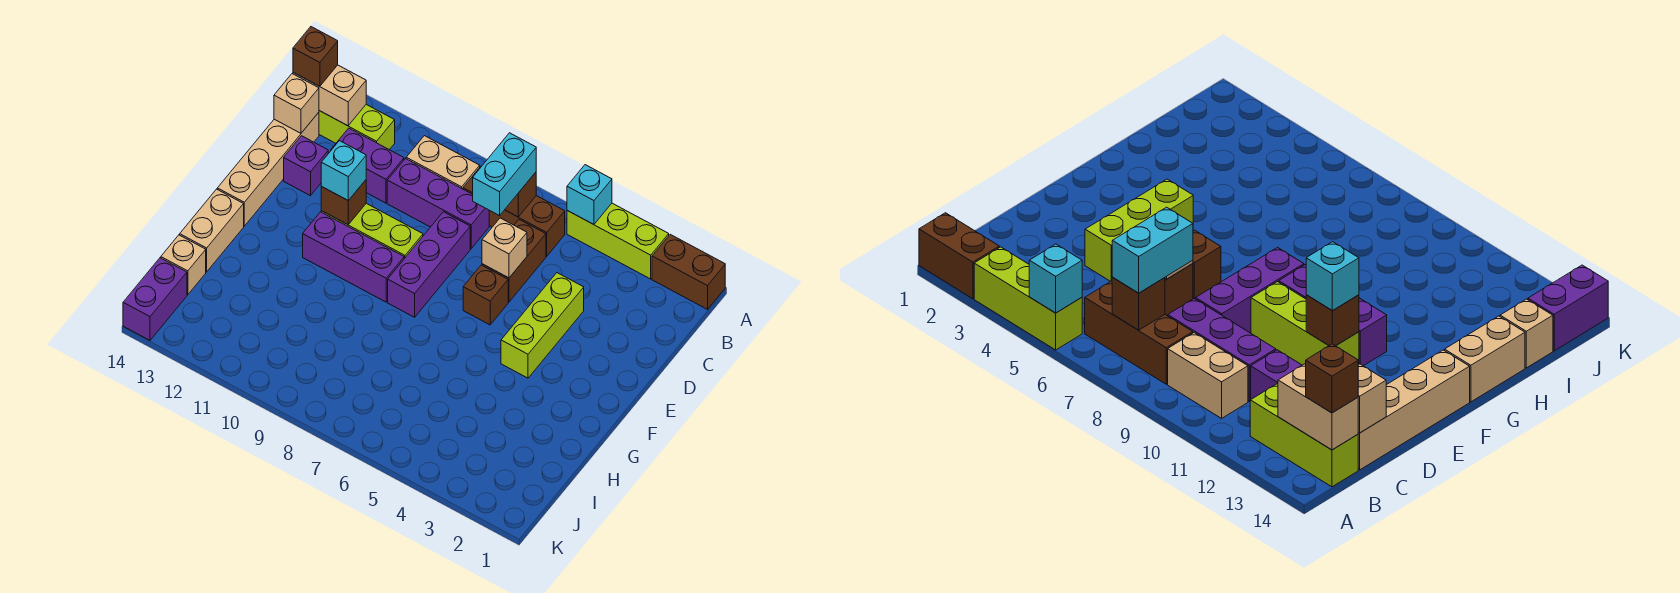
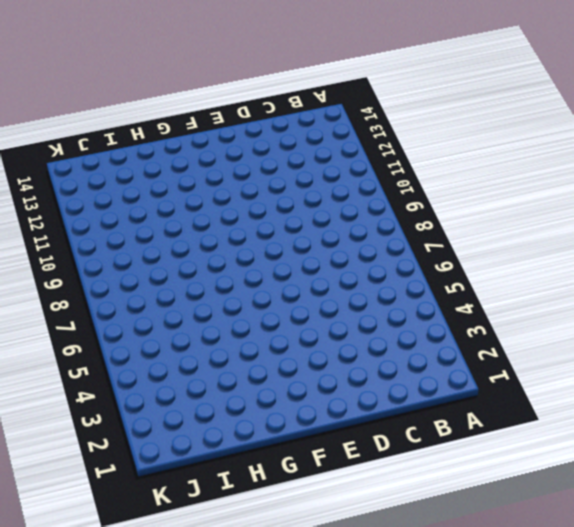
none -> brown brick A1:A2 level 1
none -> lime brick A3:A5 level 1
none -> brown brick B6:B8 level 1

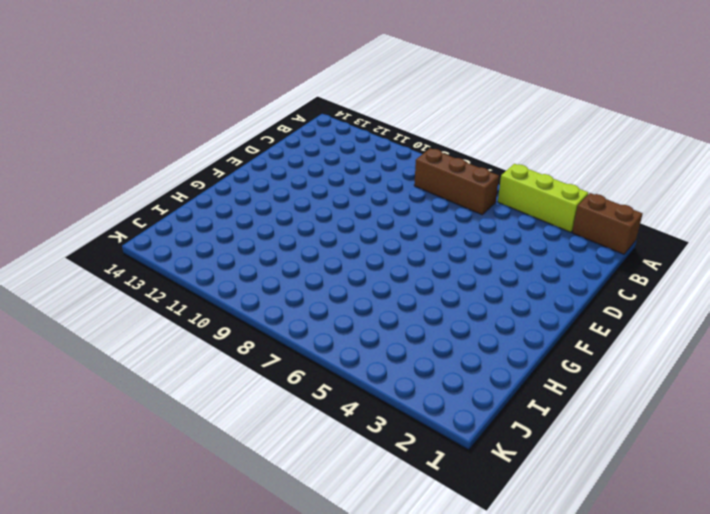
none -> tan brick B9:B10 level 1
none -> lime brick B12:B14 level 1
none -> brown brick C6:D6 level 1

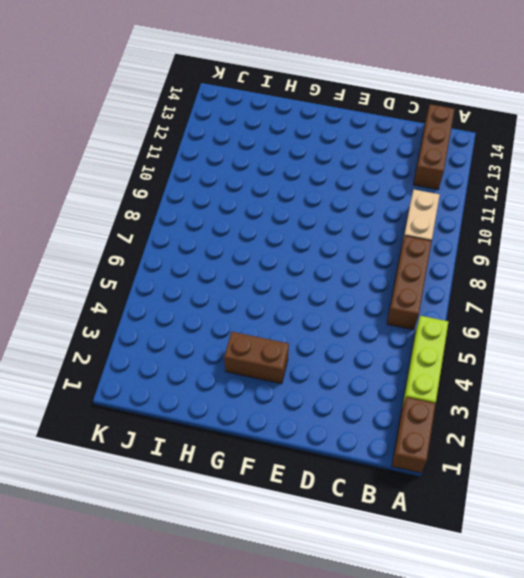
brown brick B12:B14 level 1 -> lime brick B12:B14 level 1
brown brick F3:G3 level 1 -> brown brick C6:D6 level 1
none -> purple brick C8:C10 level 1
none -> purple brick C11:C12 level 1
none -> tan brick C14:F14 level 1

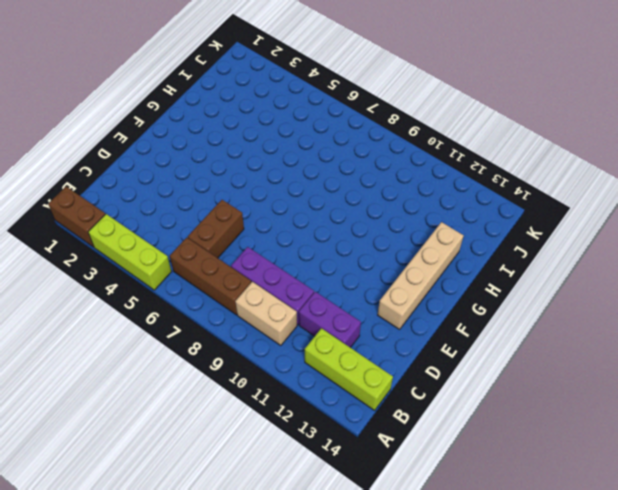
tan brick E13:H13 level 1 -> tan brick C14:F14 level 1
none -> lime brick D4:F4 level 1
none -> purple brick D8:F8 level 1
none -> purple brick D13 level 1

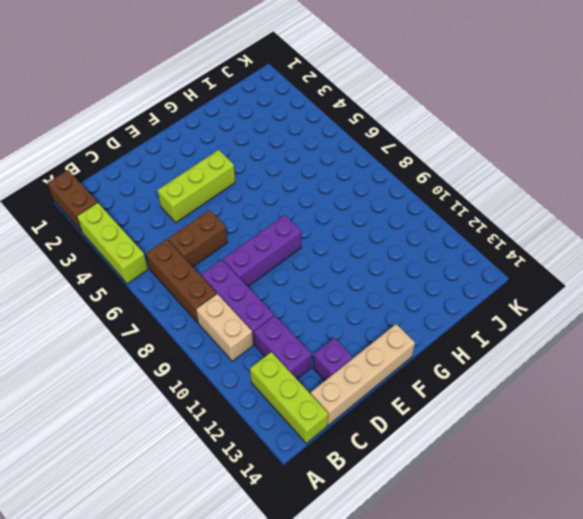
none -> brown brick E6 level 1
none -> lime brick E9:E11 level 1
none -> purple brick F9:F11 level 1

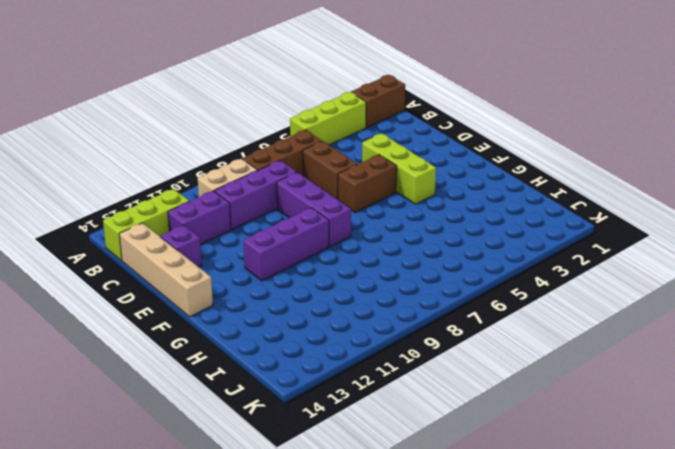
brown brick E5:E6 level 1 -> brown brick E6 level 1
none -> lime brick E9:E11 level 1
none -> tan brick G14:H14 level 1
none -> tan brick I14 level 1

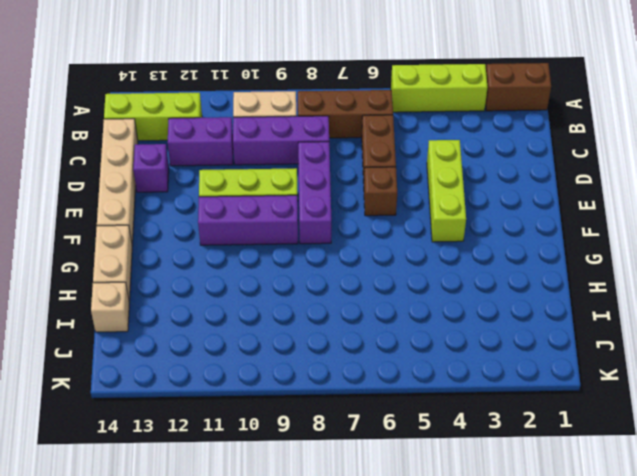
none -> purple brick J14:K14 level 1
none -> cyan brick A5 level 2
none -> brown brick B7 level 2

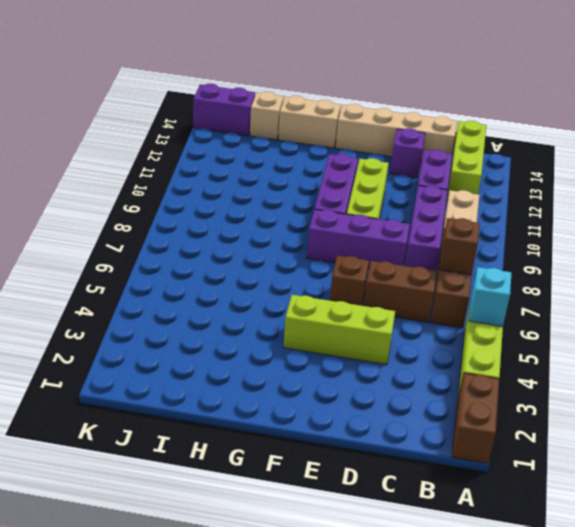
none -> tan brick B13:B14 level 2
none -> tan brick C14 level 2
none -> tan brick D6 level 2

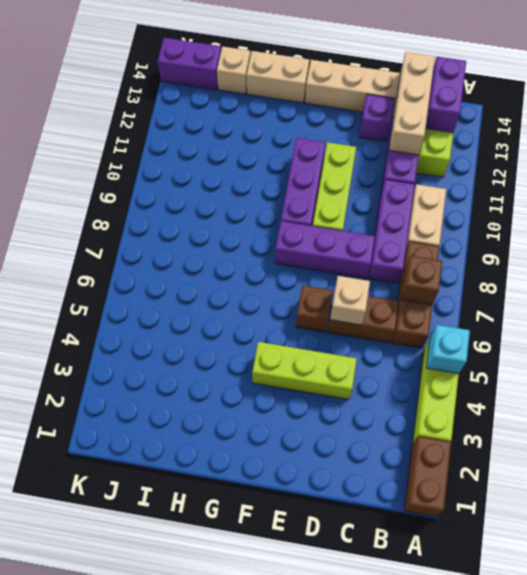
purple brick B13:B14 level 2 -> tan brick B13:B14 level 2
tan brick C12:C14 level 2 -> tan brick C14 level 2
none -> brown brick E11 level 2
none -> cyan brick B7:C7 level 3
none -> brown brick B14 level 3

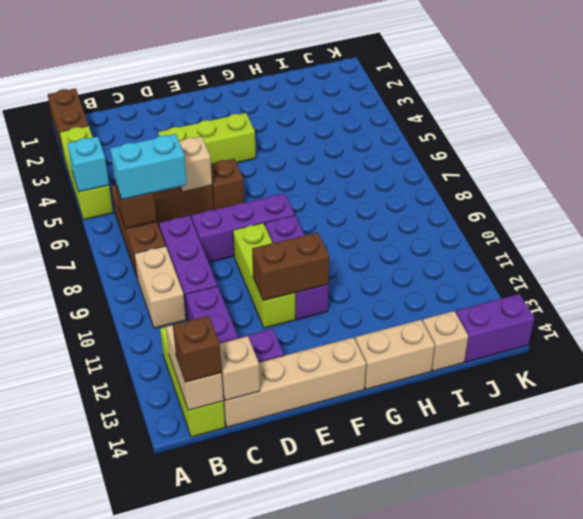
brown brick E11:F11 level 2 -> brown brick E11 level 2
none -> cyan brick E11 level 3

